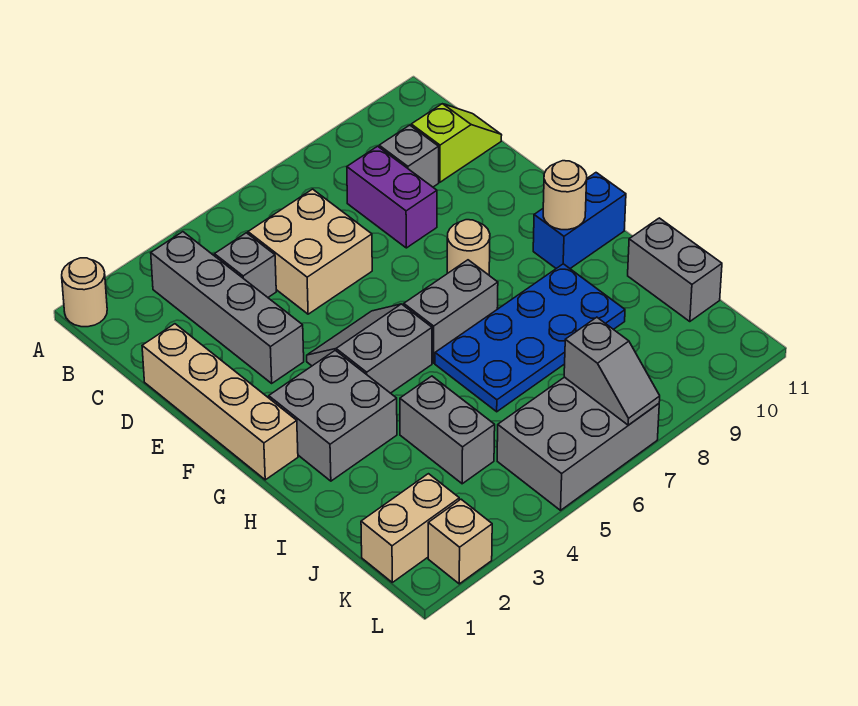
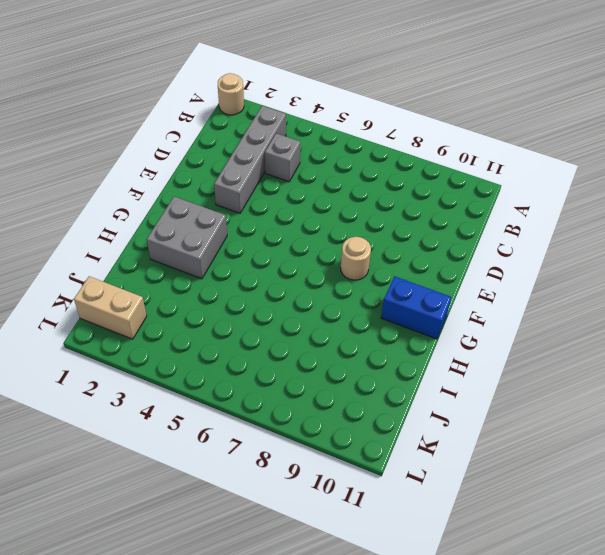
none -> tan brick C5:D6 level 1
none -> purple brick C8:D8 level 1
none -> grey brick C9 level 1

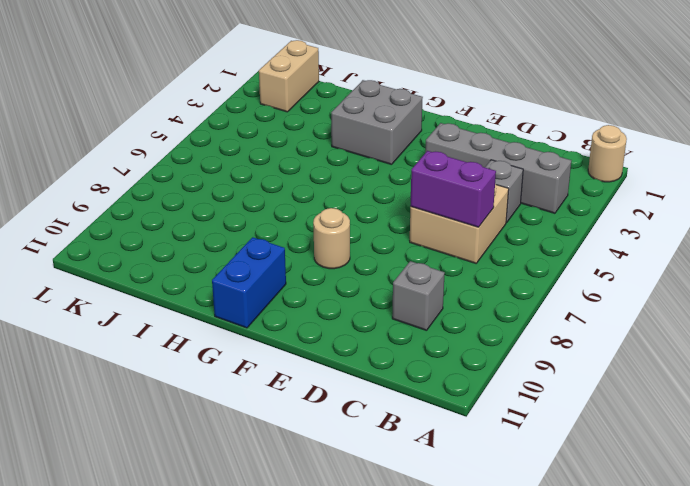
purple brick C6:D6 level 2 -> purple brick C8:D8 level 1
none -> lime slope C10:C11 level 1 top 10
none -> tan brick D1:G1 level 1
none -> grey slope F4:G5 level 1 top G

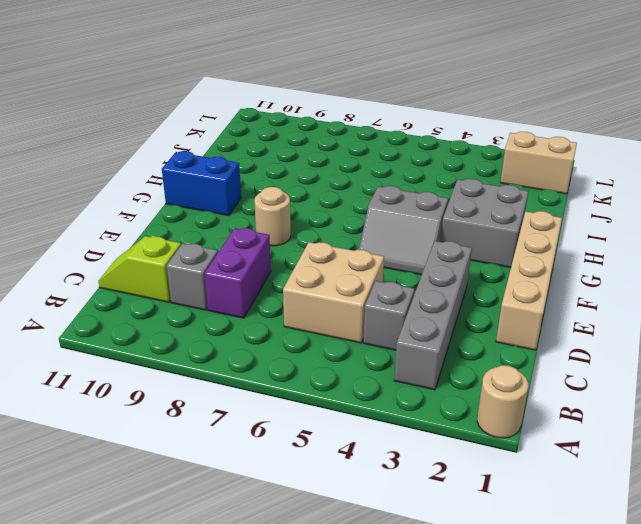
none -> grey brick G6:G7 level 1
none -> blue plate H6:I9 level 1
none -> grey brick I4:J4 level 1

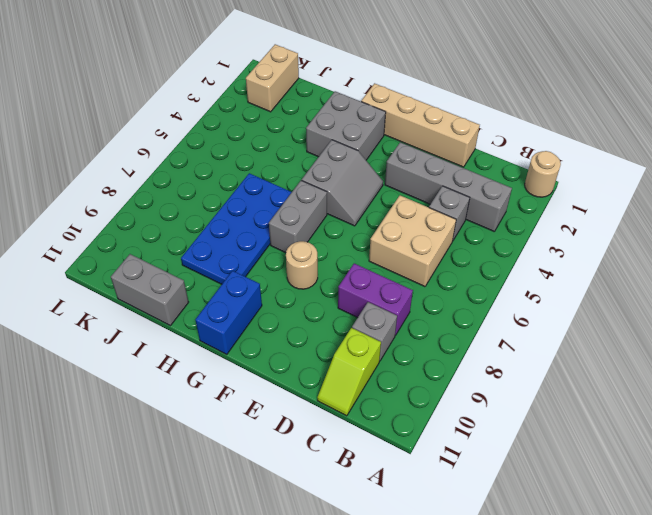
none -> grey brick I4:J4 level 1
none -> grey brick K5:L7 level 1
none -> tan brick L2 level 1

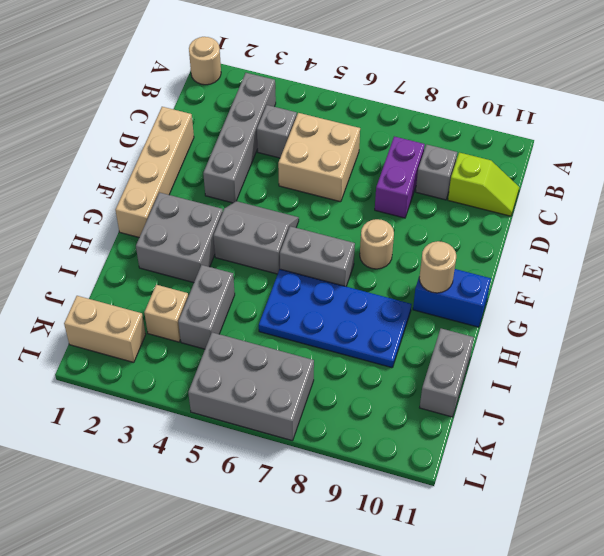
tan brick J3 level 1 -> tan brick L2 level 1
none -> grey slope K7:L7 level 2 top K

